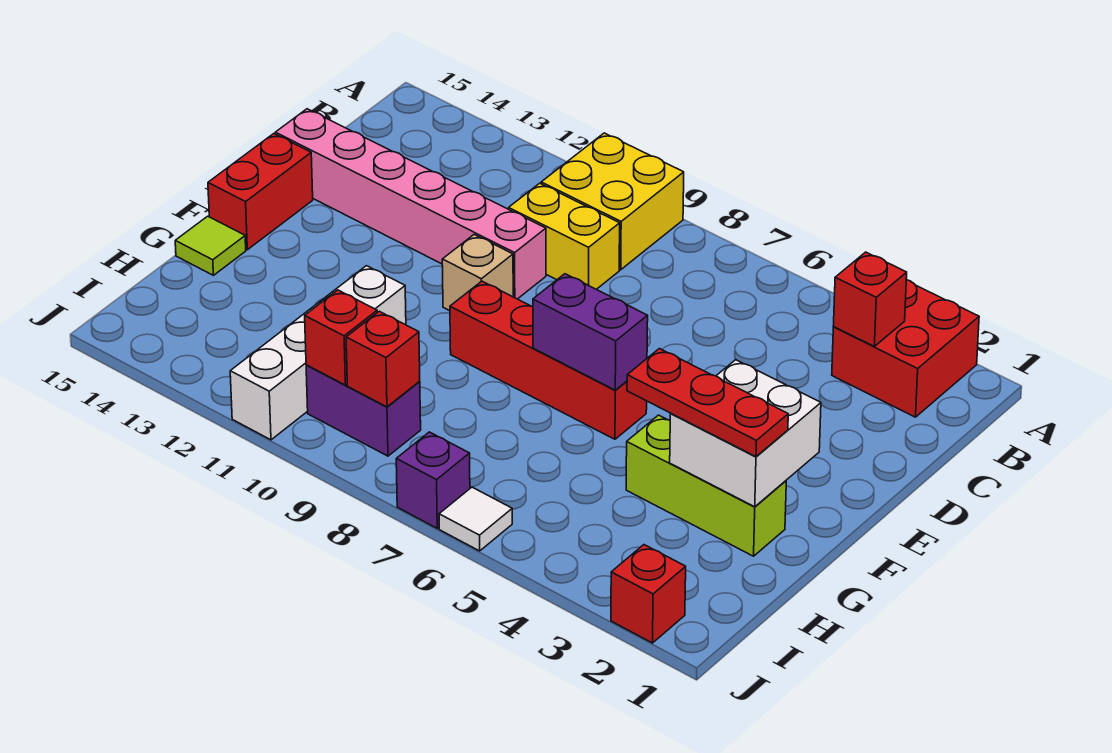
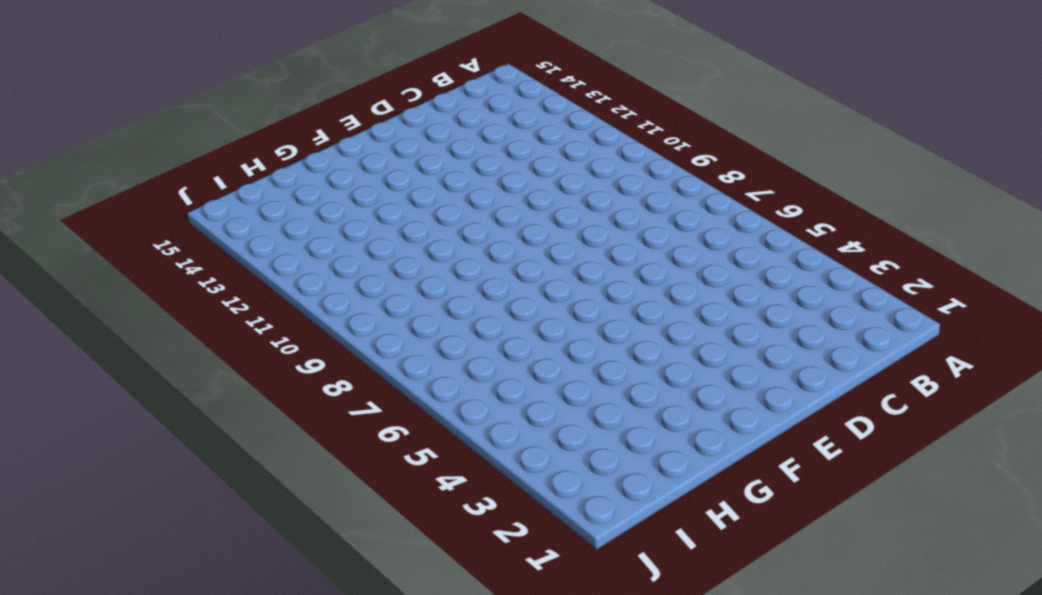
none -> red brick A2:B3 level 1
none -> yellow brick A9:B10 level 1
none -> yellow brick C9:C10 level 1

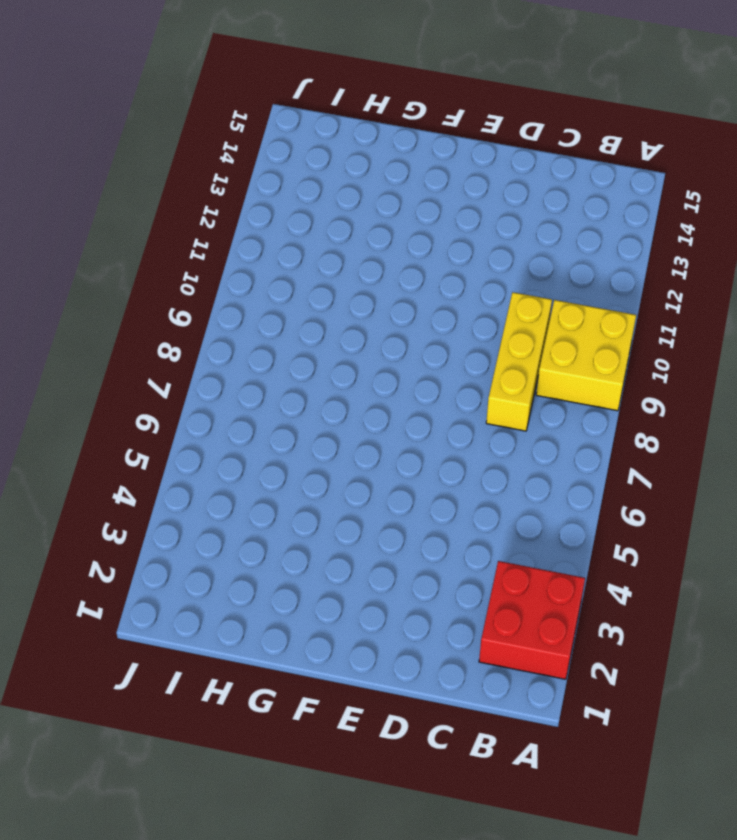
yellow brick C8:C10 level 1 -> yellow brick C9:C10 level 1
none -> pink brick D10:D15 level 1
none -> tan brick E10 level 1
none -> red brick E15:F15 level 1

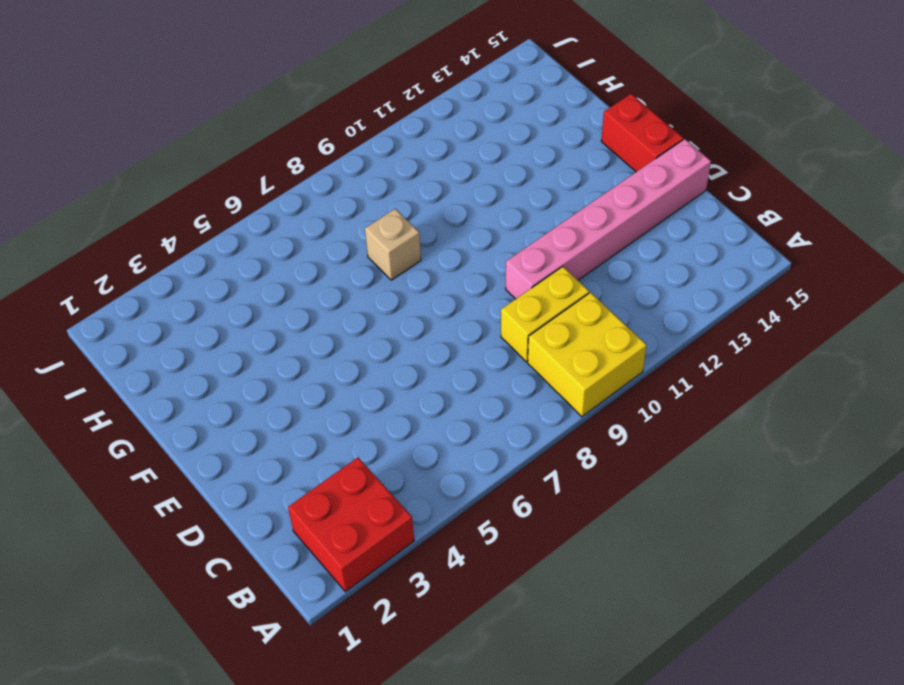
tan brick G8 level 1 -> tan brick E10 level 1
none -> red brick F6:F9 level 1
none -> lime brick G2:G4 level 1
none -> white brick G11:J11 level 1

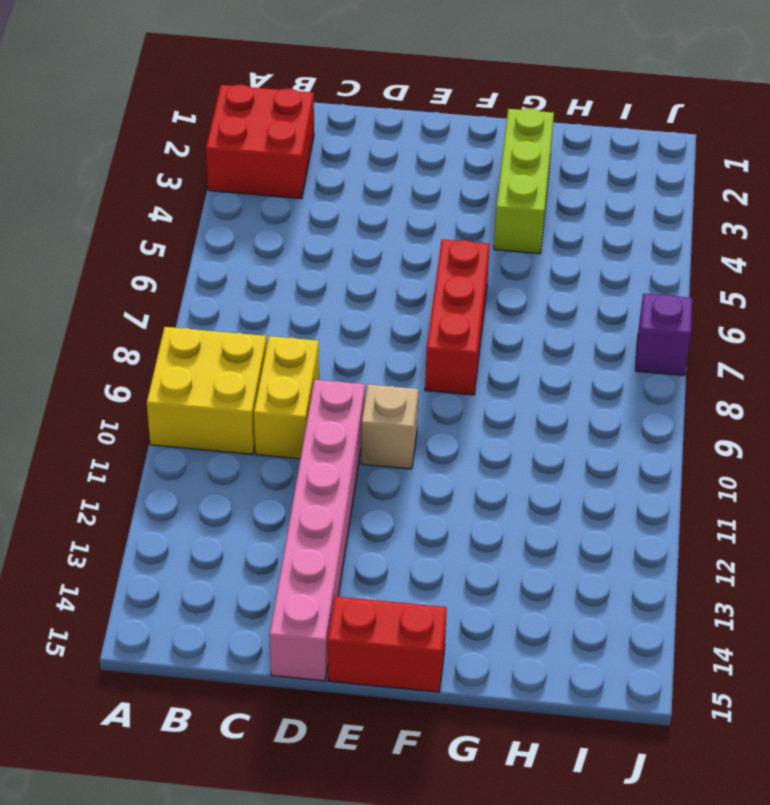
red brick F6:F8 level 1 -> red brick F6:F9 level 1
none -> white brick G11:J11 level 1
none -> lime tile G15 level 1
none -> purple brick I9:I10 level 1

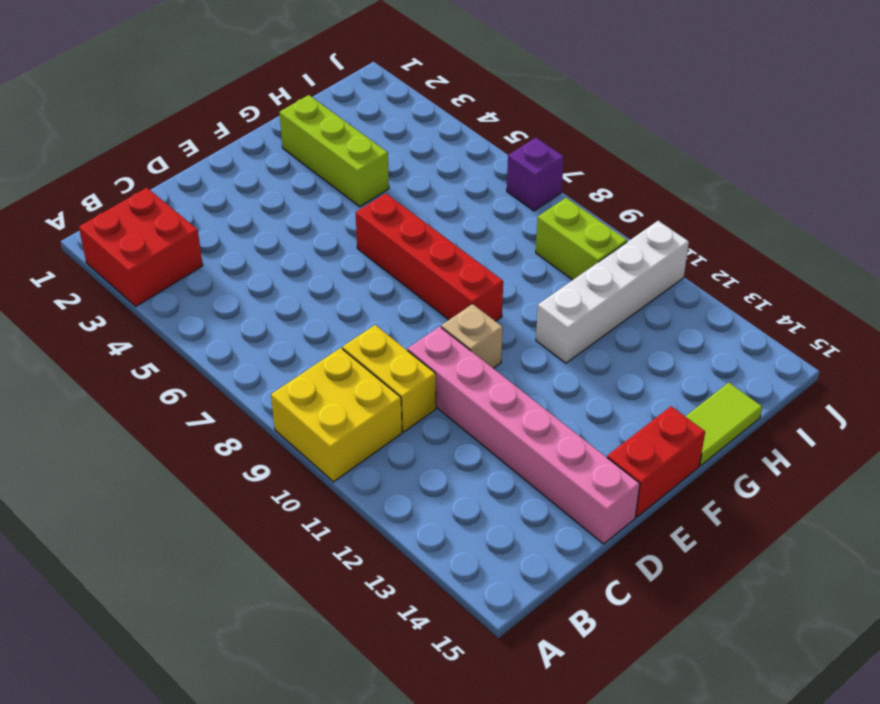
lime tile G15:H15 level 1 -> lime tile G15 level 1
lime brick I9:I10 level 1 -> purple brick I9:I10 level 1
none -> red brick J2 level 1
none -> white tile J6 level 1
none -> red brick B3 level 2

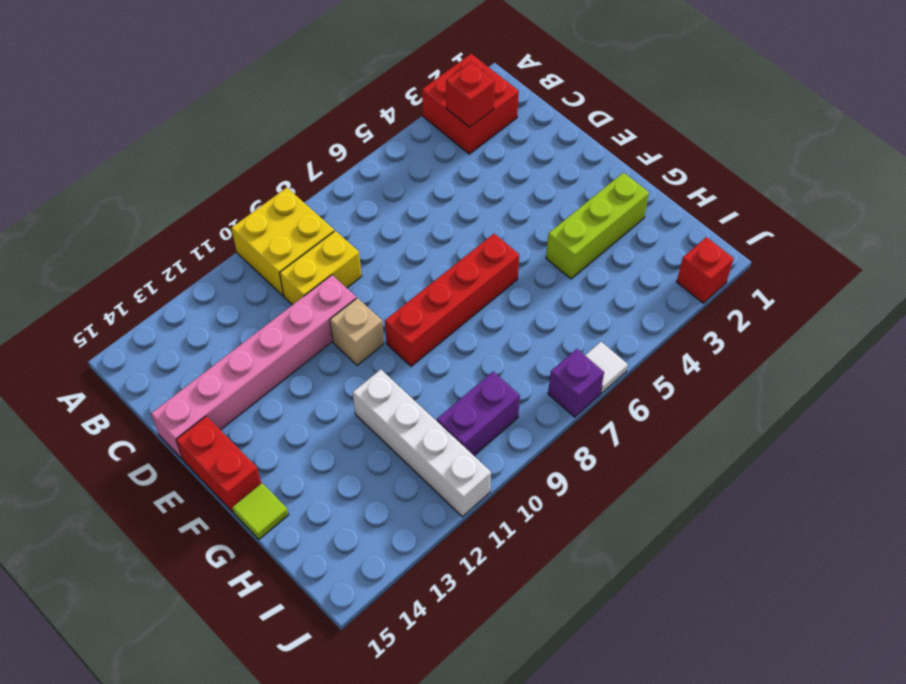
none -> white brick F2:G3 level 2
none -> purple brick F6:F7 level 2
none -> red brick I9 level 2

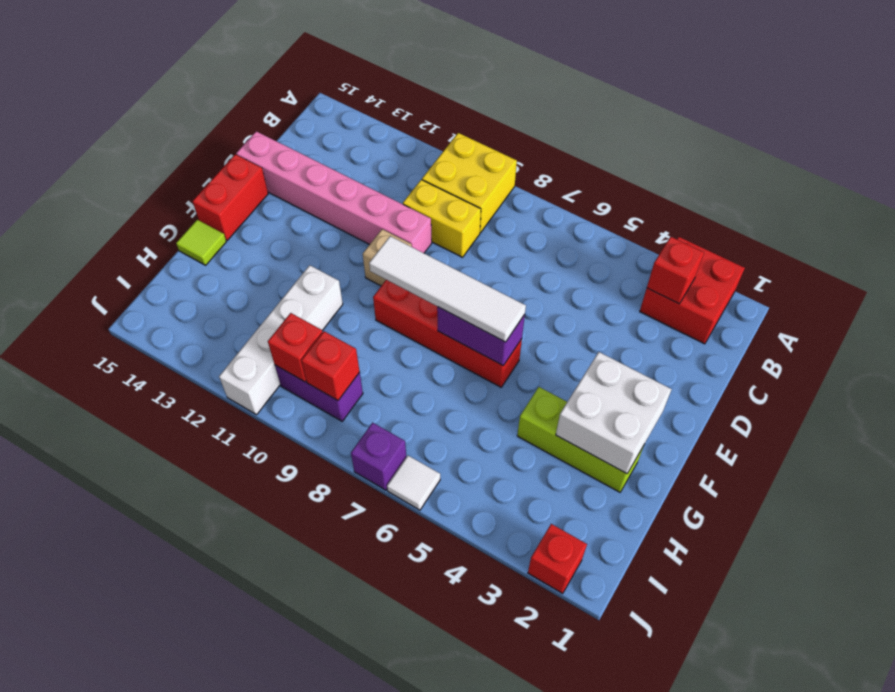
white tile F6:F9 level 3 -> none
none -> red plate G2:G4 level 3

